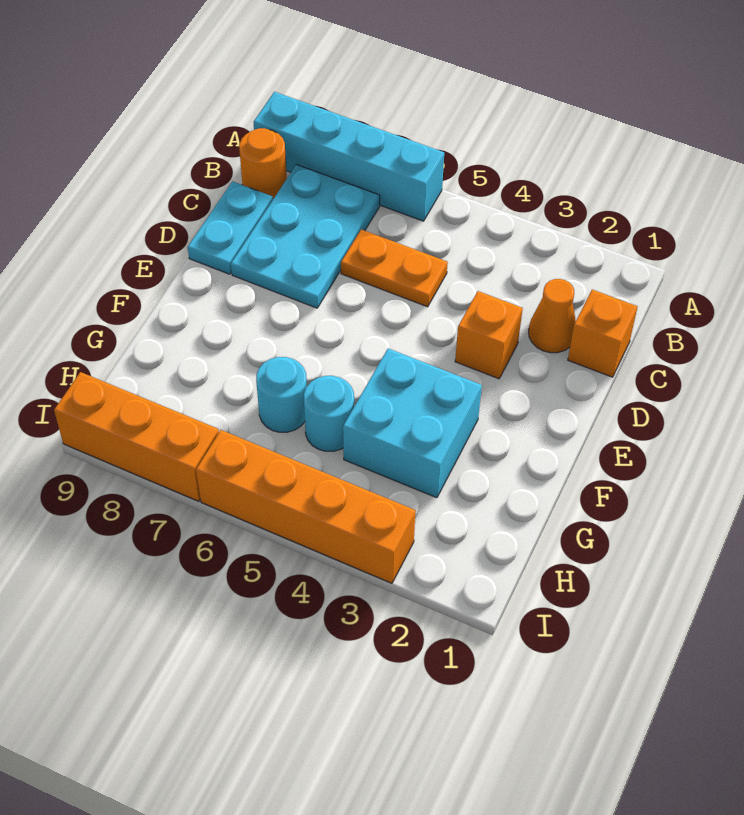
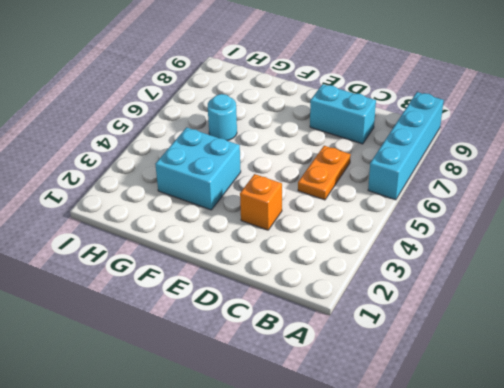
cyan brick C8:D8 level 1 -> cyan plate B7:D8 level 1
none -> orange round brick B9 level 1
none -> orange brick C1 level 1
none -> orange cone C2 level 1

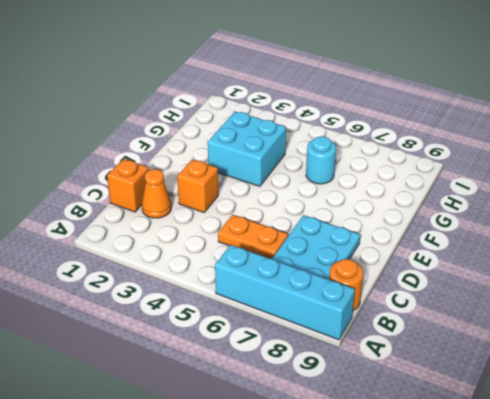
none -> cyan plate C9:D9 level 1
none -> cyan round brick G5 level 1
none -> orange brick I3:I6 level 1

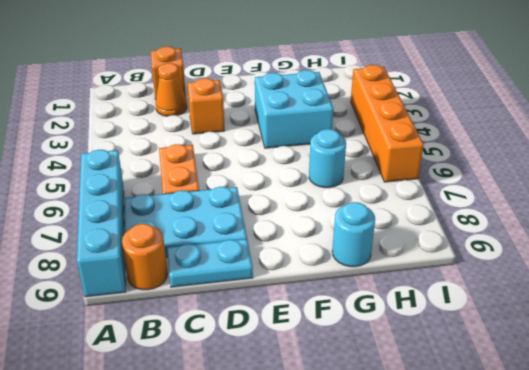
cyan round brick G9 level 1 -> cyan round brick G5 level 1
none -> orange brick I7:I9 level 1

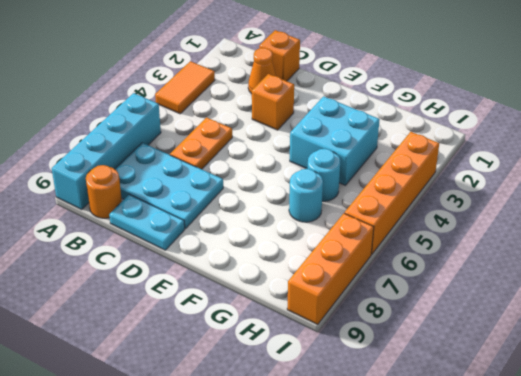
orange tile A3:A4 level 1 -> none

